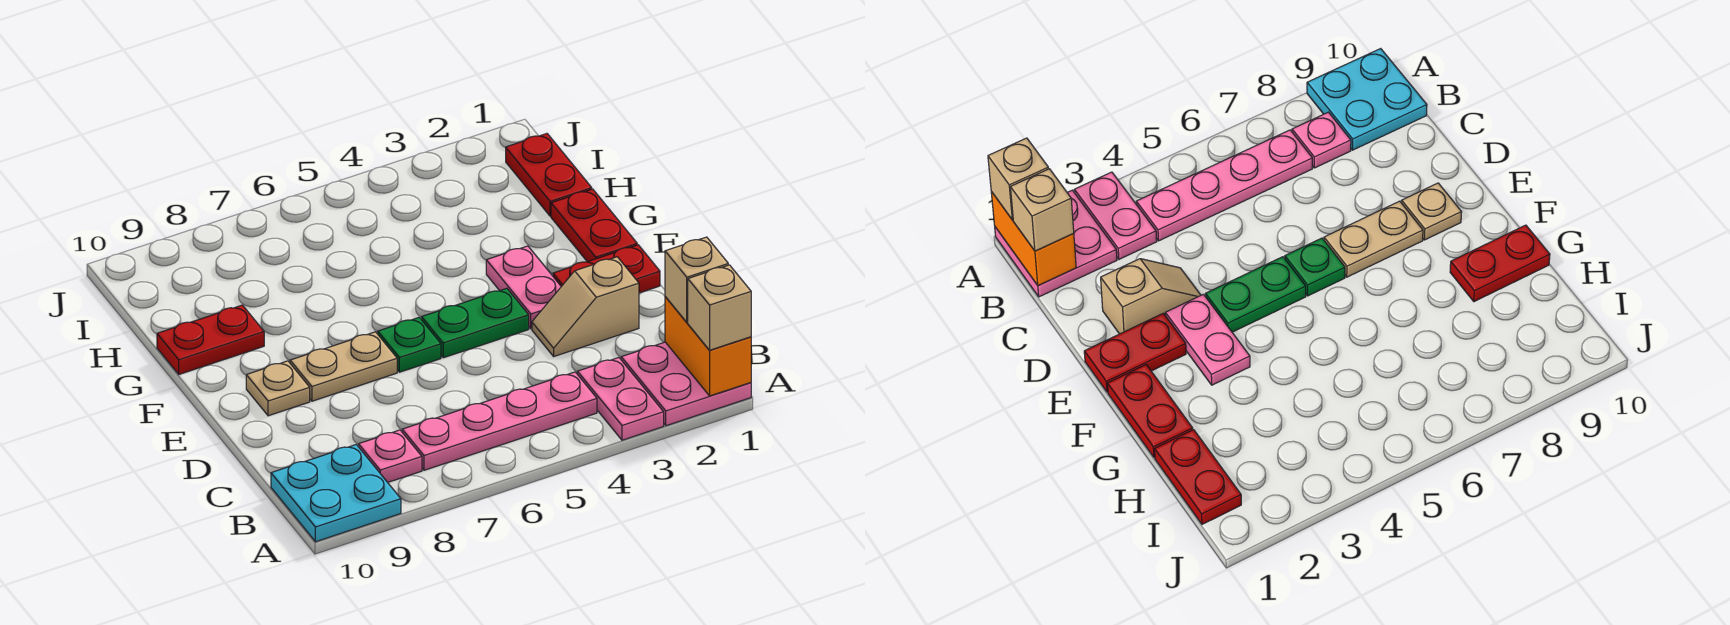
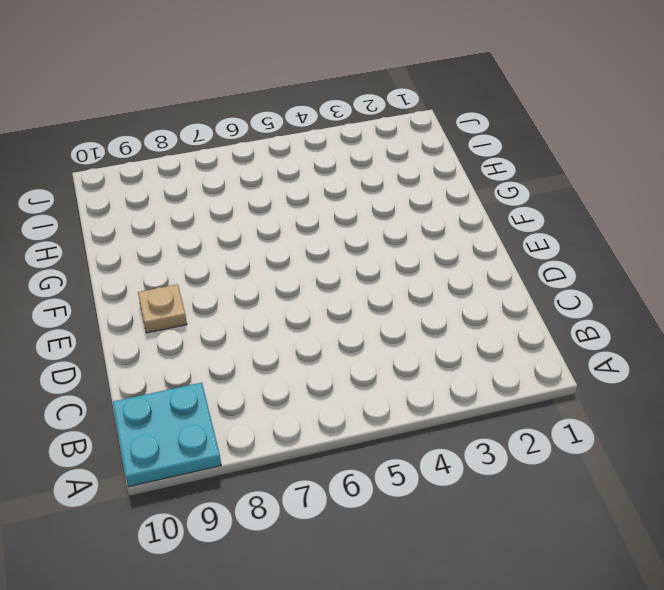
none -> pink plate A1:B2 level 1
none -> pink plate A3:B3 level 1
none -> pink plate B4:B7 level 1

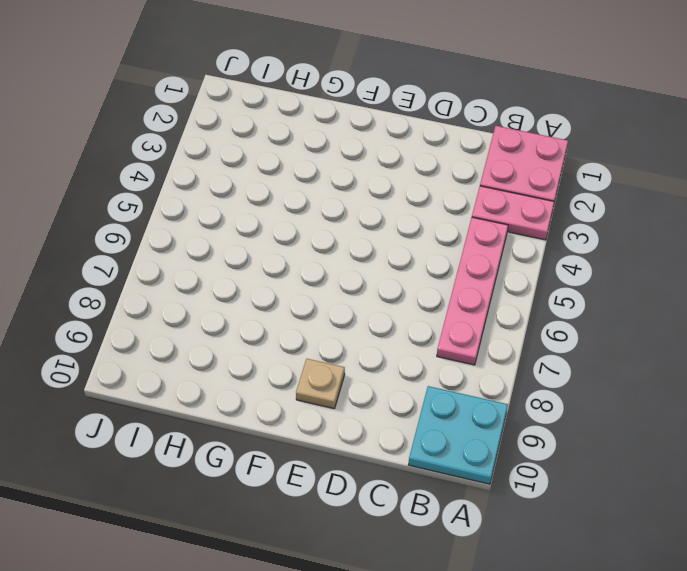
none -> pink plate B8 level 1
none -> tan slope D2:D3 level 1 top 2
none -> red plate E1:E2 level 1

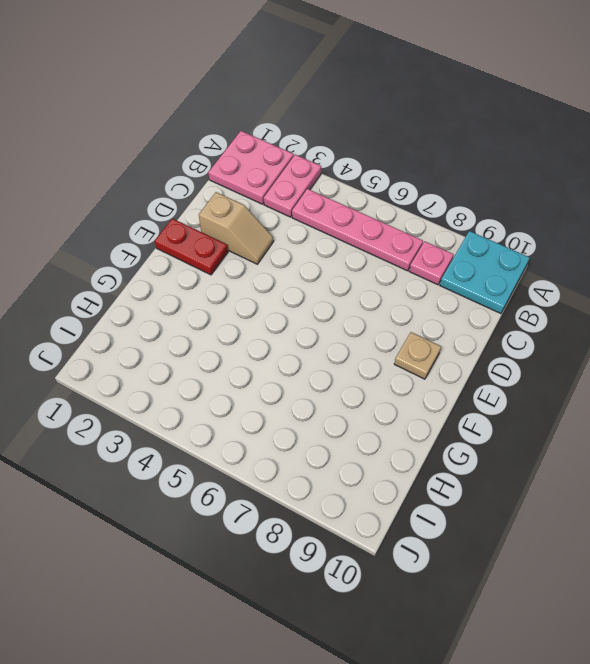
none -> pink plate E3:F3 level 1
none -> green plate E4:E5 level 1
none -> green plate E6 level 1

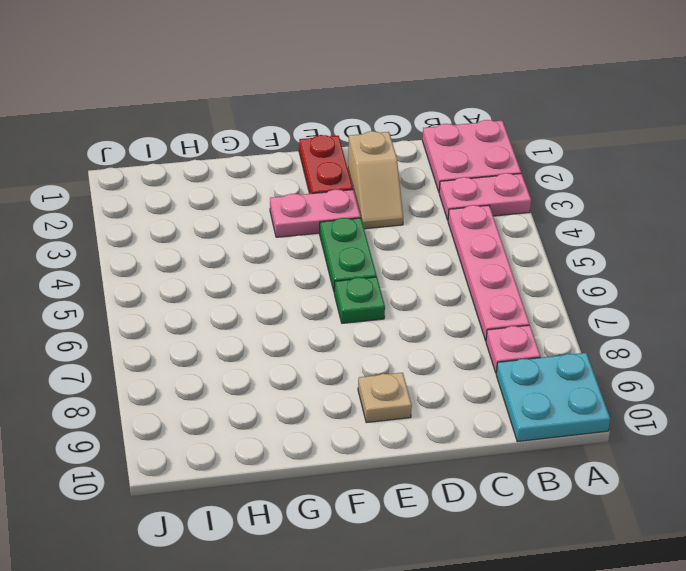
none -> tan plate E7:E8 level 1
none -> red plate F1:G1 level 1
none -> red plate G9:G10 level 1

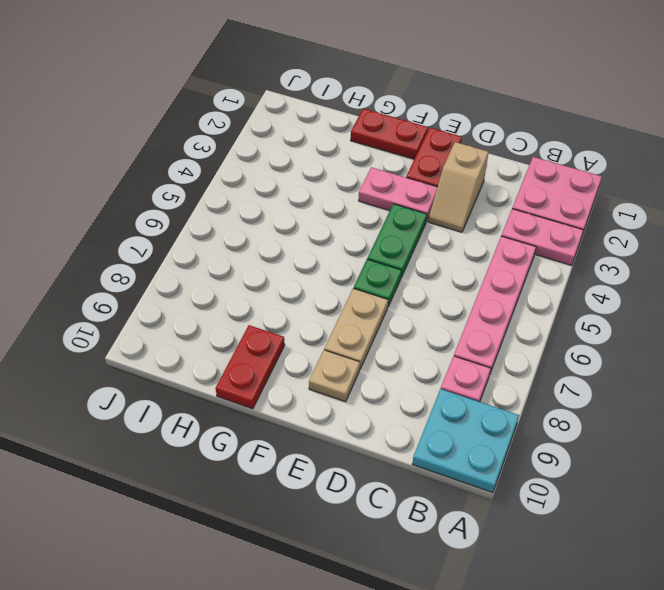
none -> red plate H1:I1 level 1
none -> orange brick A1:B1 level 2
none -> tan brick A1 level 3

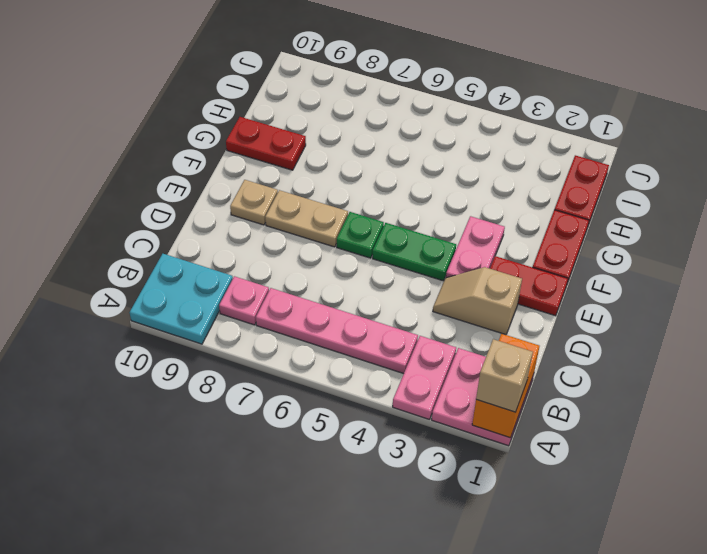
none -> tan brick B1 level 3

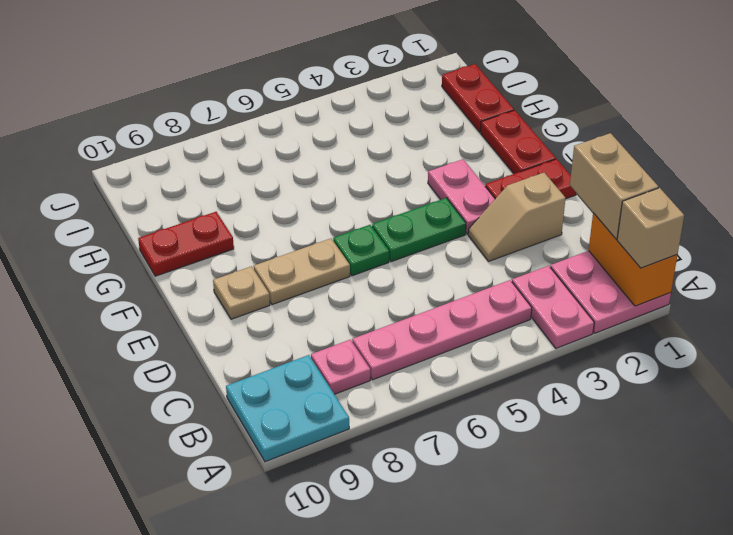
tan brick B1:C1 level 3 -> tan brick B1 level 3

